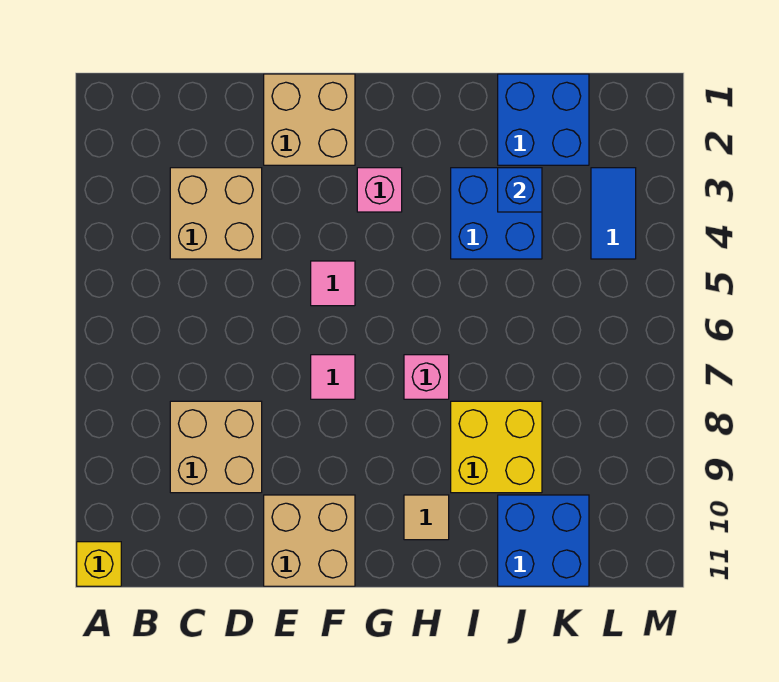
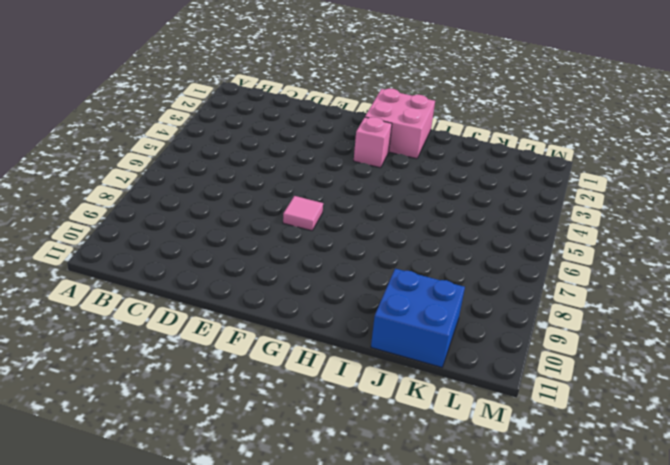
pink brick G1:H2 level 1 -> none
none -> yellow brick A11 level 1
none -> tan brick C3:D4 level 1
none -> tan brick C8:D9 level 1

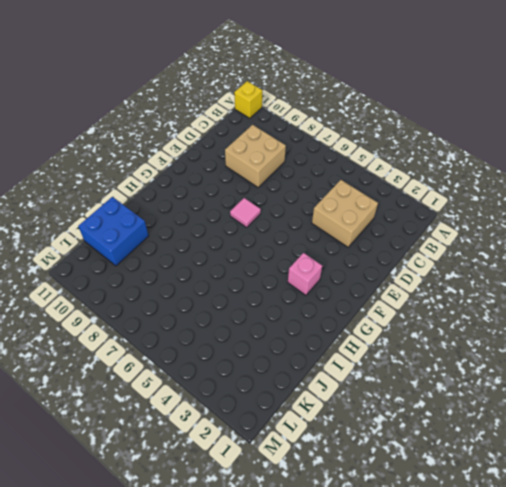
none -> tan brick E1:F2 level 1
none -> tan brick E10:F11 level 1
none -> pink tile F5 level 1

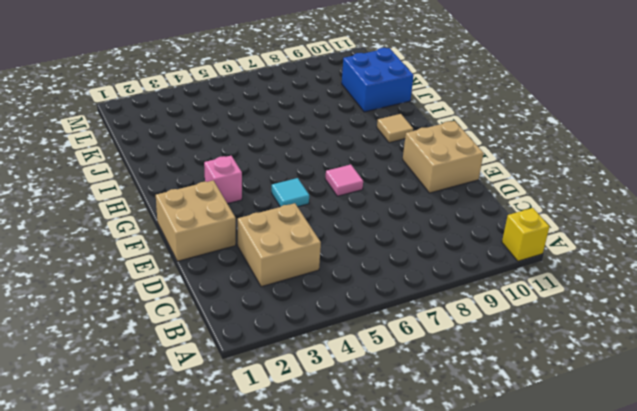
cyan tile F5 level 1 -> pink tile F5 level 1
none -> tan brick C8:D9 level 1
none -> pink brick H7 level 1
none -> blue brick I3:J4 level 1

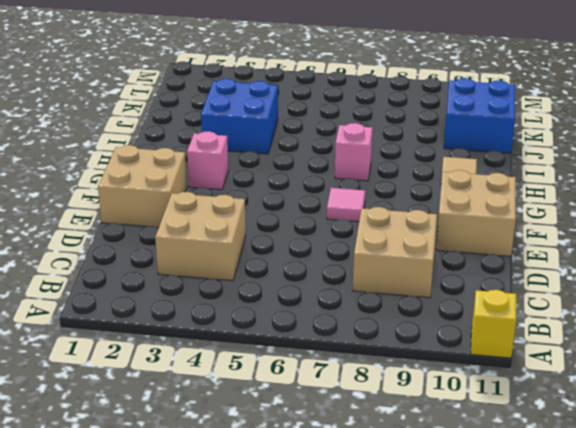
none -> pink tile F5 level 1
none -> yellow brick I8:J9 level 1
none -> blue brick J1:K2 level 1

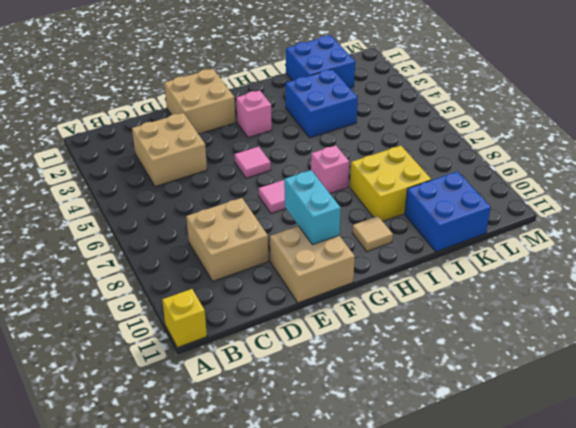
cyan brick F9:F10 level 2 -> none
none -> blue tile L3:L4 level 1
none -> blue brick J3 level 2

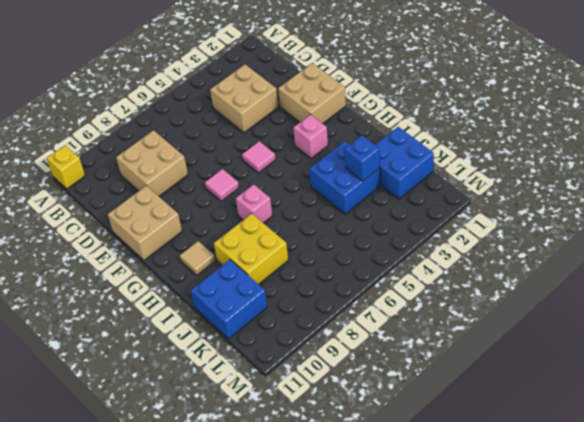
none -> blue tile L3:L4 level 1

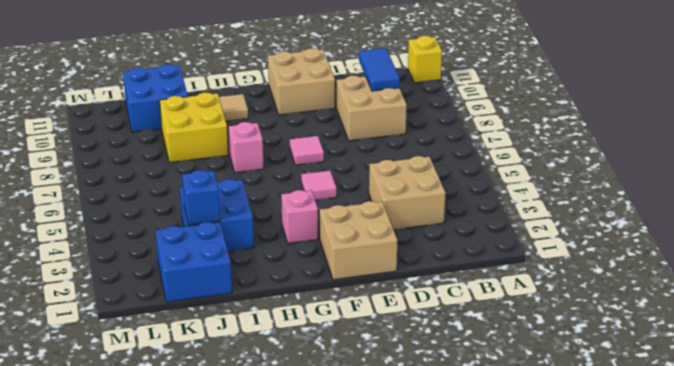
blue tile C9:C10 level 2 -> blue tile L3:L4 level 1

